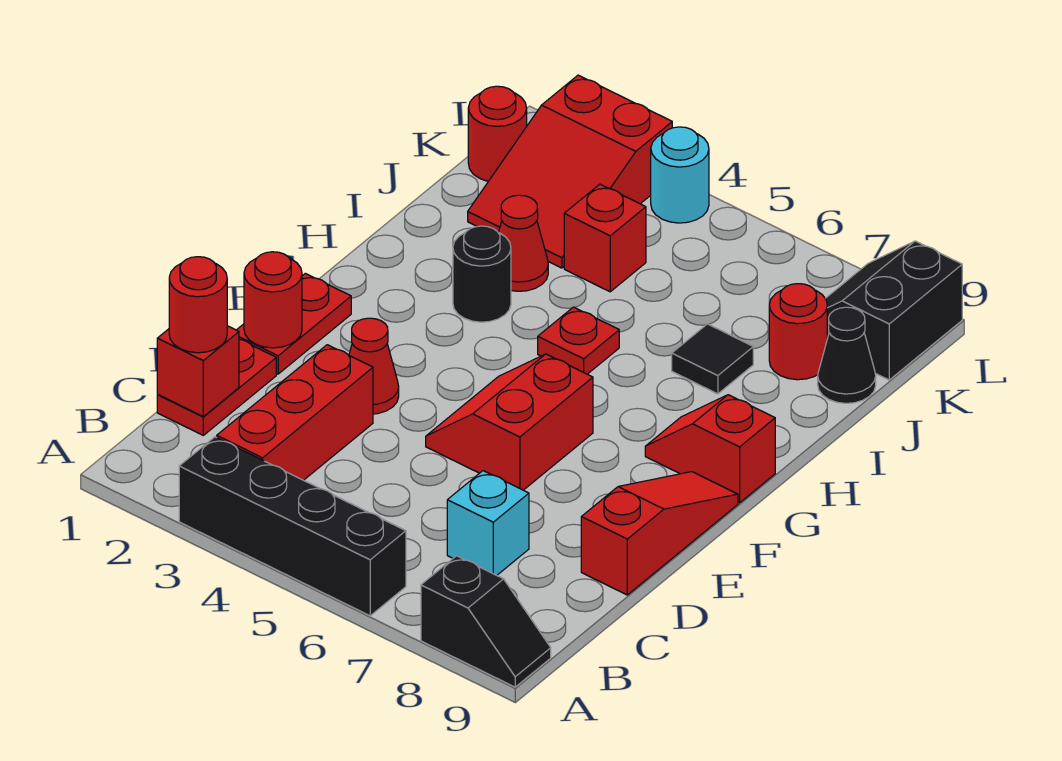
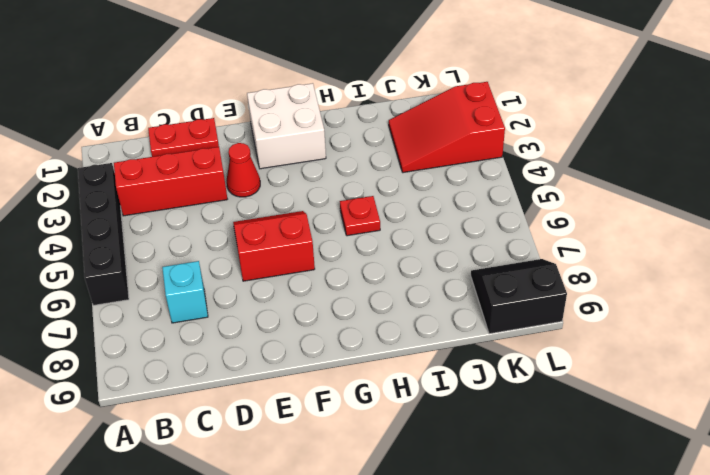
white brick F1:G2 level 1 -> red plate E1:F1 level 1
none -> black slope A8:A9 level 1 top 8
none -> red slope D9:F9 level 1 top D
none -> red slope G8:G9 level 1 top 9

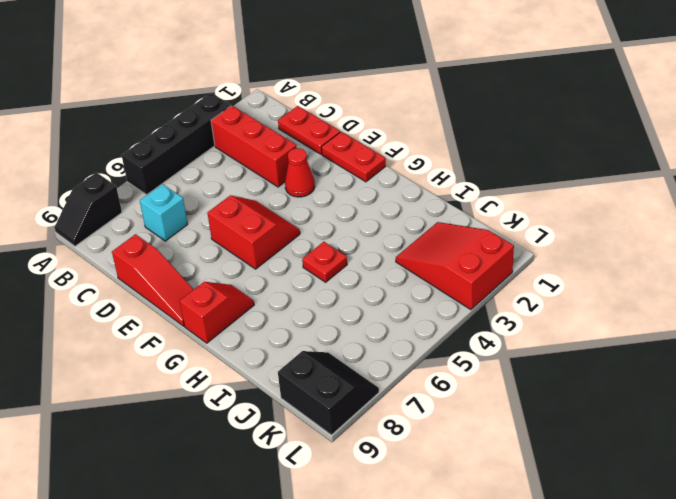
none -> black round brick H3 level 1
none -> red cone I3 level 1
none -> black tile I7 level 1

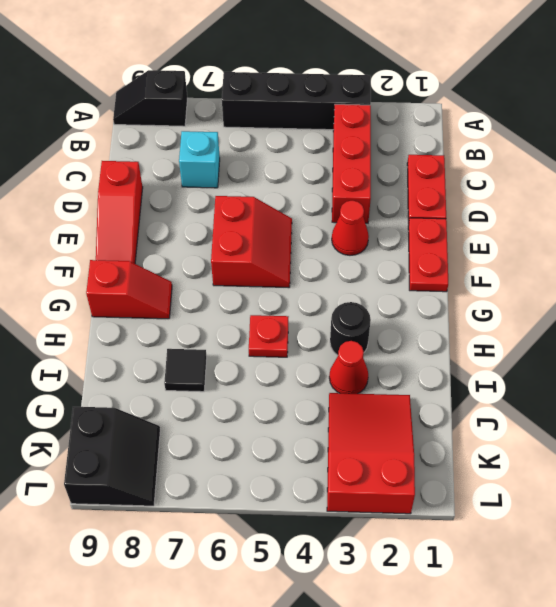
none -> red brick J4 level 1
none -> red round brick J8 level 1
none -> black cone J9 level 1

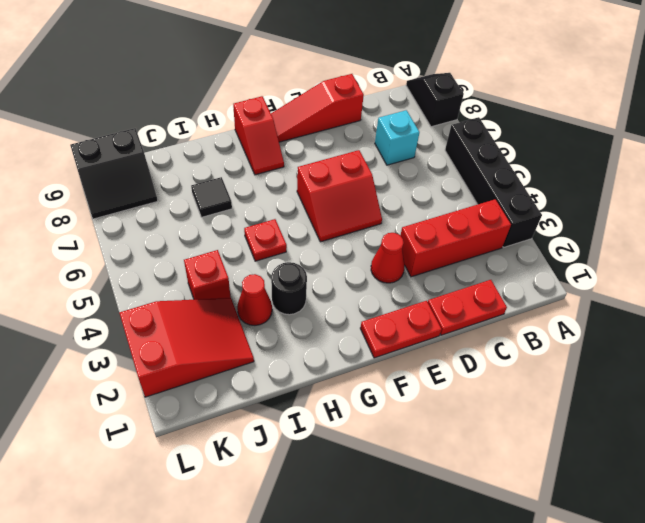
none -> red round brick J8 level 1
none -> black cone J9 level 1
none -> red round brick K1 level 1

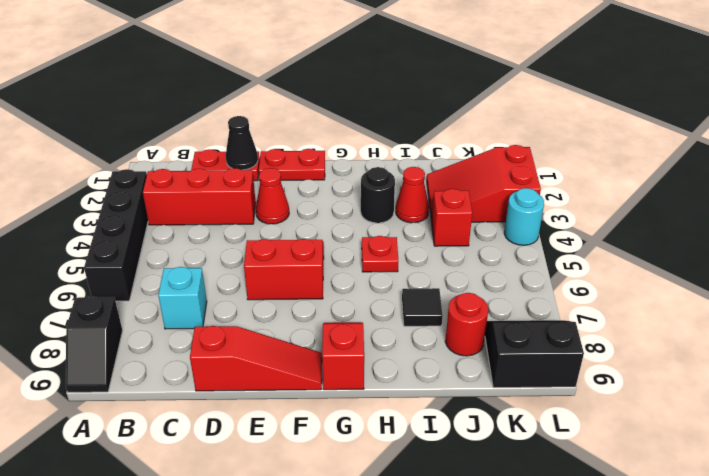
black cone D1 level 2 -> black cone J9 level 1
none -> red round brick K1 level 1
none -> red brick C1 level 2
none -> red round brick E1 level 2

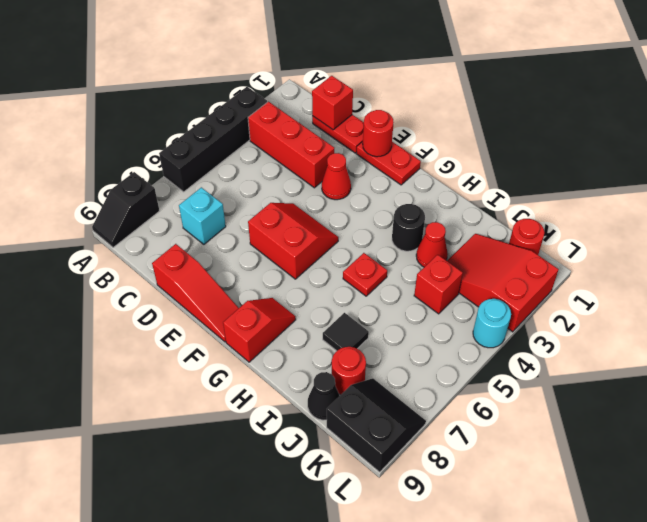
none -> red round brick C1 level 3

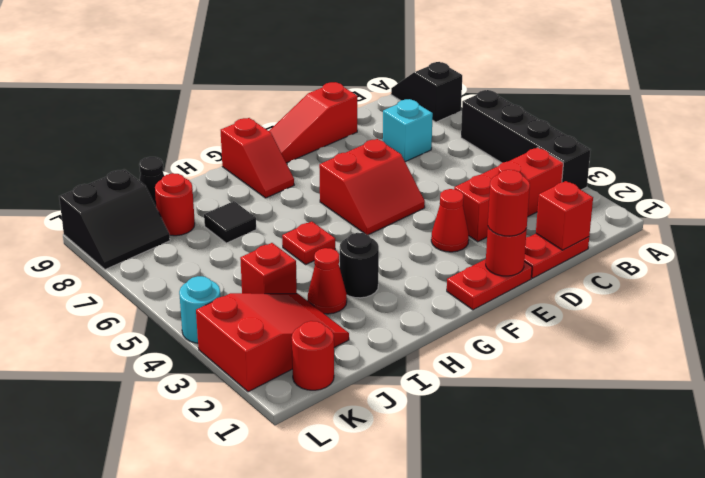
red round brick E1 level 3 -> red round brick C1 level 3

